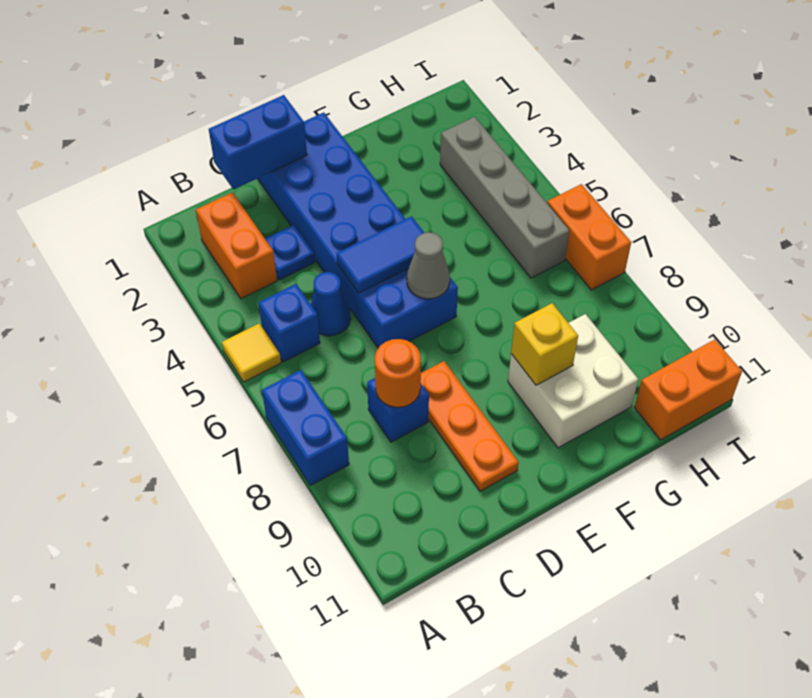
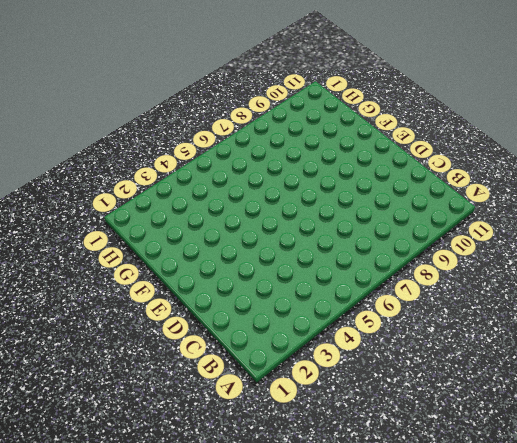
none -> yellow tile A5 level 1
none -> blue brick A7:A8 level 1
none -> orange brick B2:B3 level 1

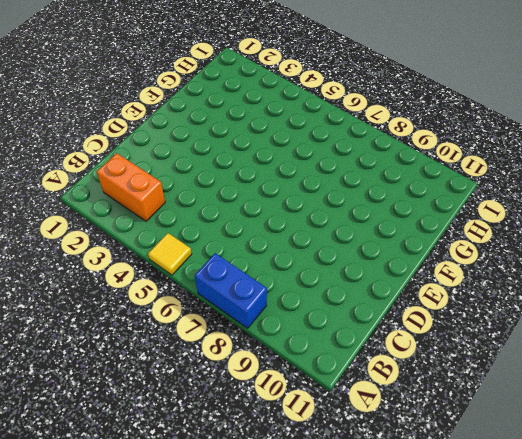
none -> blue brick B5 level 1
none -> blue plate C3 level 1
none -> blue cone C5 level 1

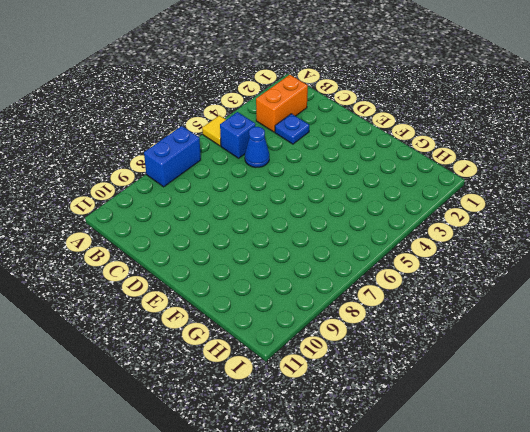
none -> blue brick C8 level 1
none -> blue brick D1:E6 level 1
none -> orange plate D8:D10 level 1

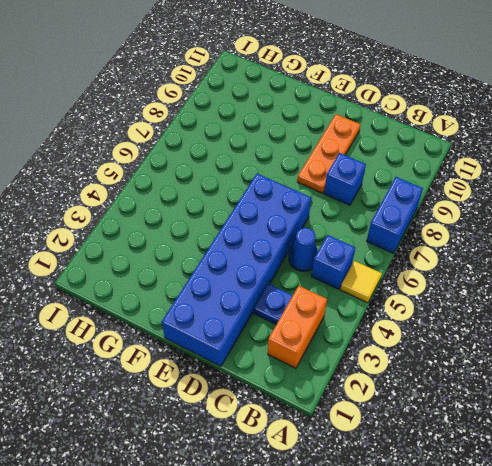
none -> white brick F9:G10 level 1
none -> grey brick H3:H6 level 1
none -> orange brick H11:I11 level 1

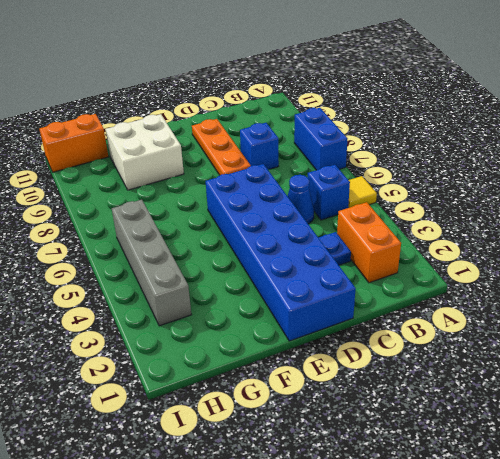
none -> orange brick I6:I7 level 1
none -> blue brick C1:D1 level 2
none -> orange round brick C8 level 2

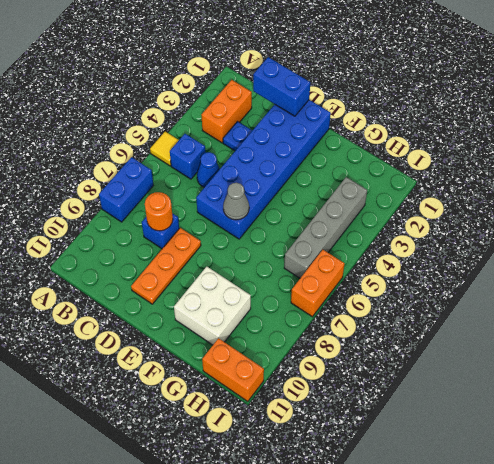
none -> blue tile D5:E5 level 2
none -> yellow brick F9 level 2

